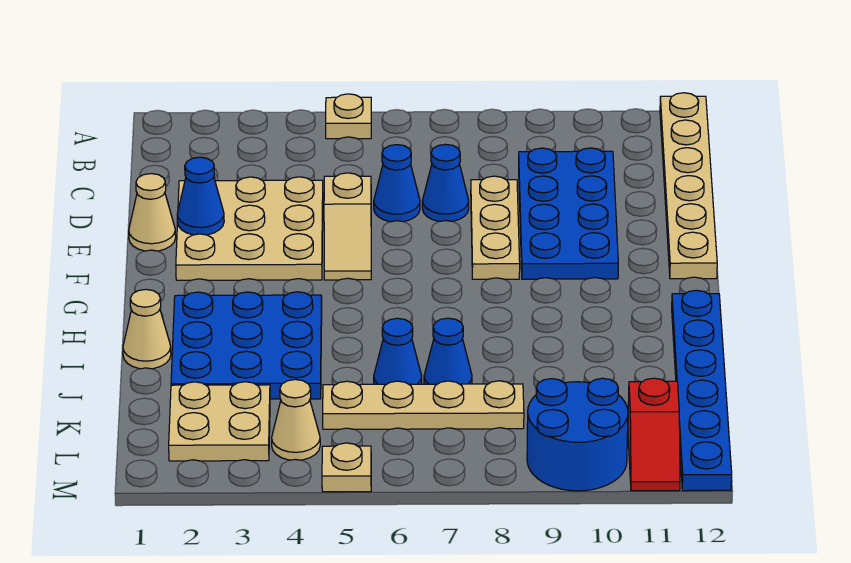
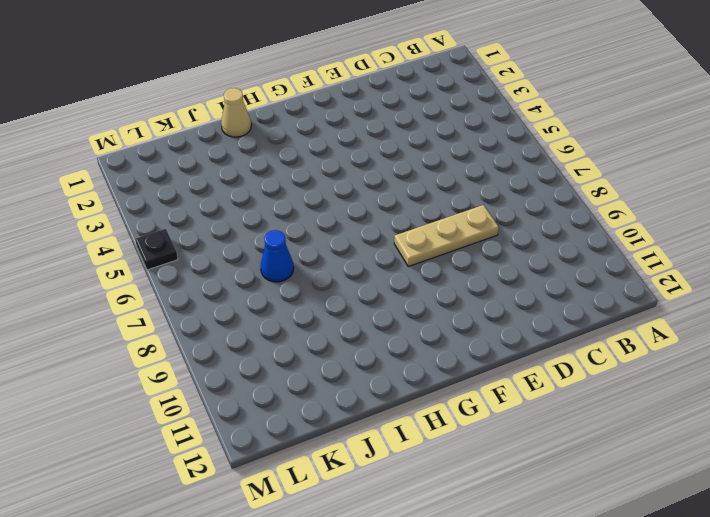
black plate M5 level 1 -> tan plate M5 level 1
none -> tan plate A5 level 1
none -> tan plate A12:F12 level 1
none -> blue plate C9:F10 level 1

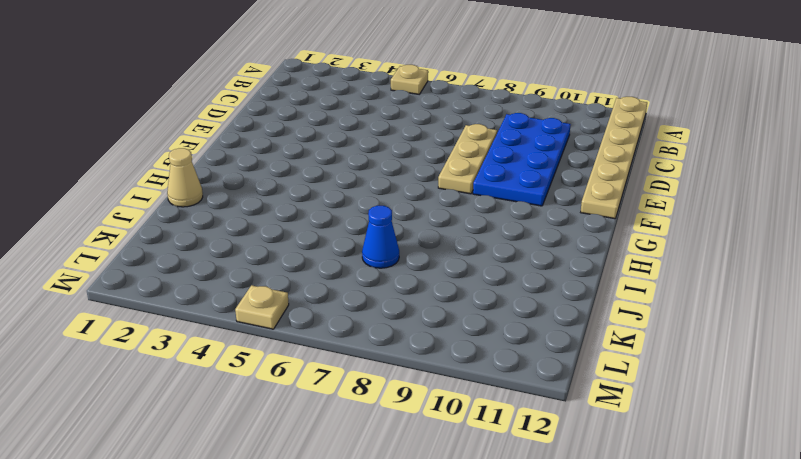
none -> tan plate D2:F4 level 1
none -> blue cone D6 level 1
none -> blue cone D7 level 1

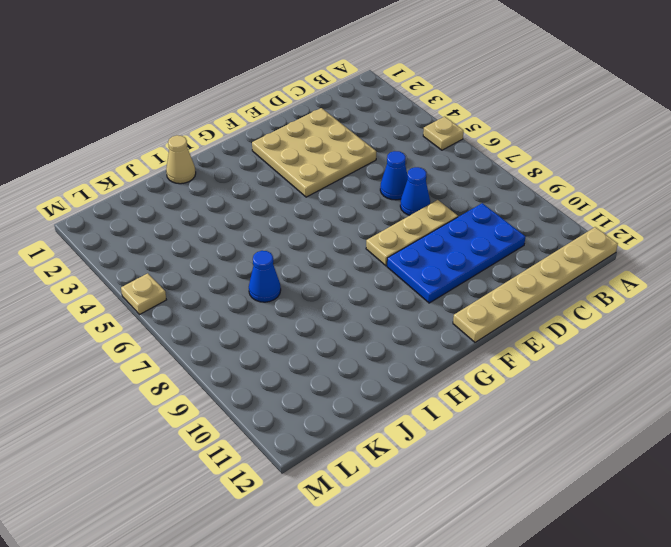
none -> tan cone E1 level 1
none -> tan slope E5:F5 level 1 top E
none -> blue plate H2:J4 level 1

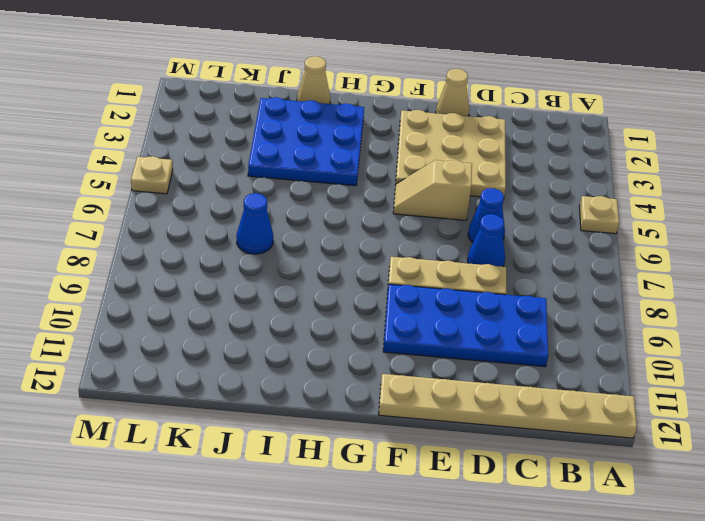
none -> blue plate H12:M12 level 1
none -> blue cone J6 level 1
none -> tan plate K2:L3 level 1

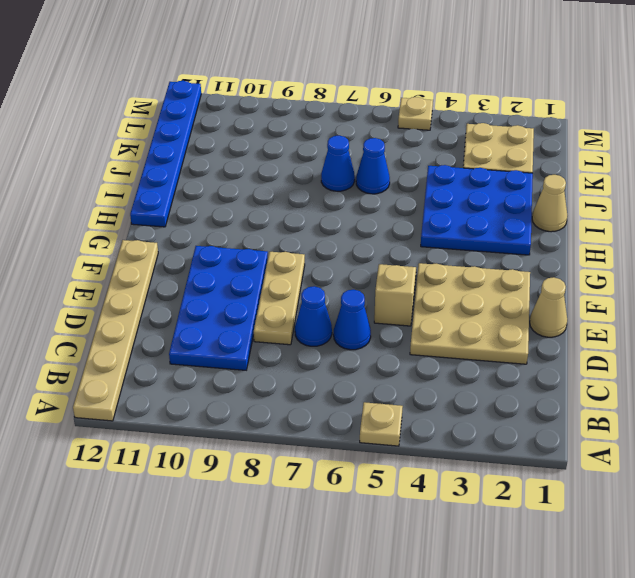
none -> tan plate K5:K8 level 1
none -> tan cone L4 level 1
none -> blue round brick L9:M10 level 1

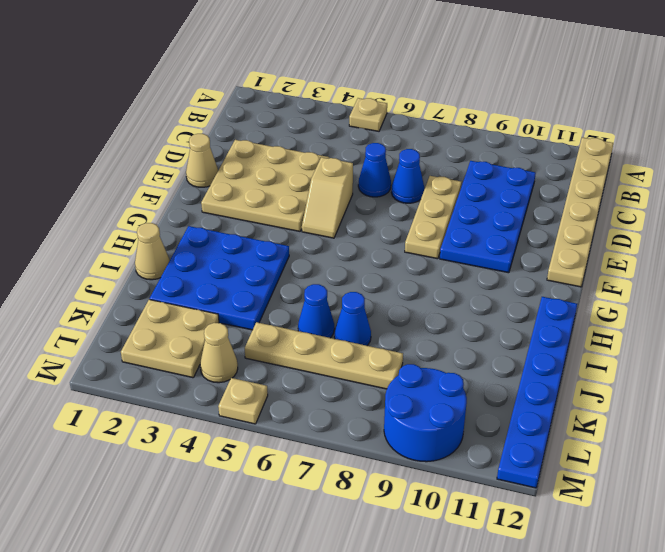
none -> red slope L11:M11 level 1 top L
none -> blue cone E2 level 2

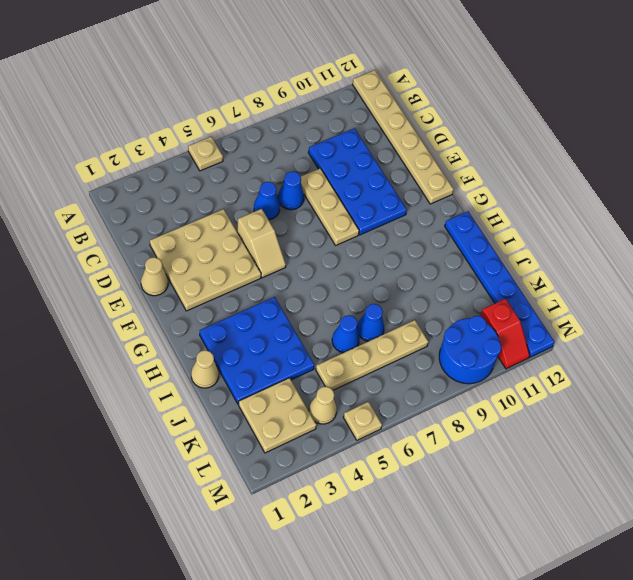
none -> blue cone E2 level 2

